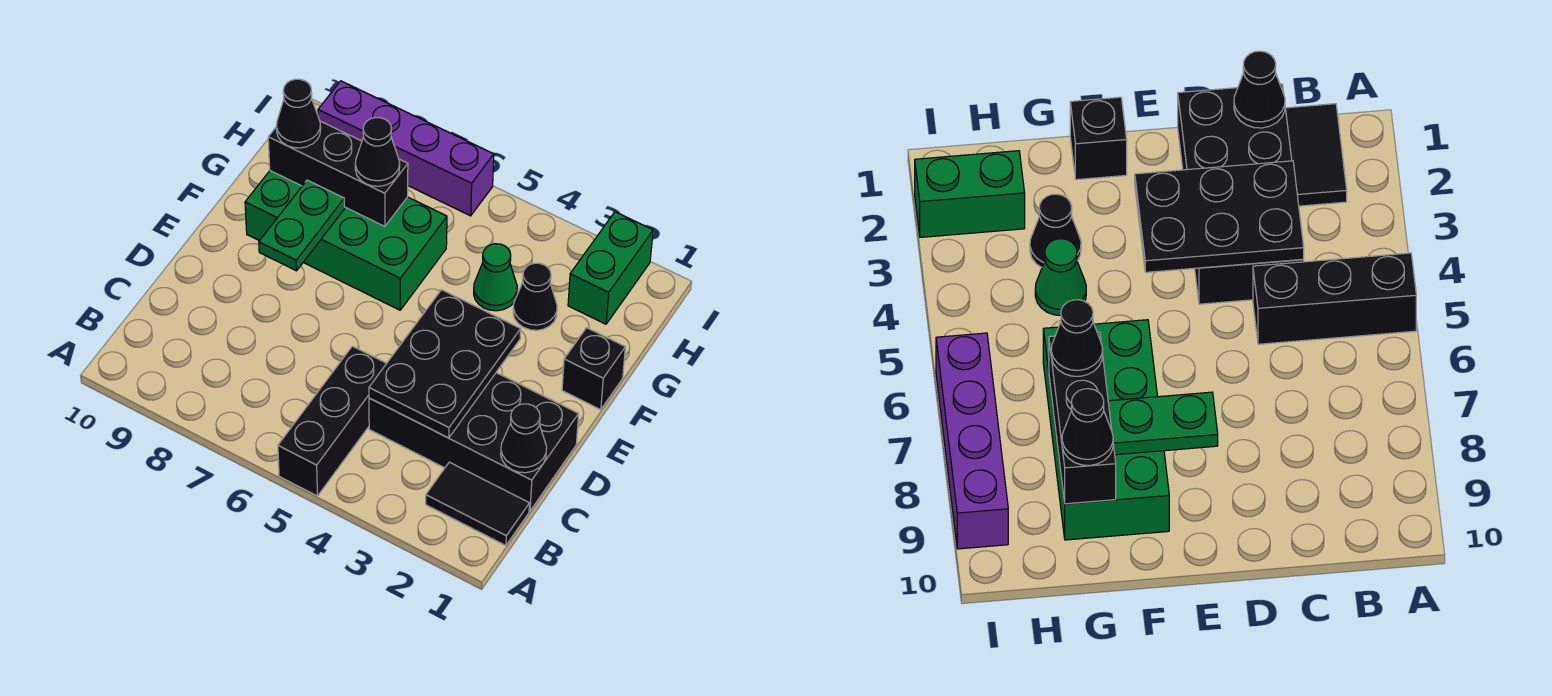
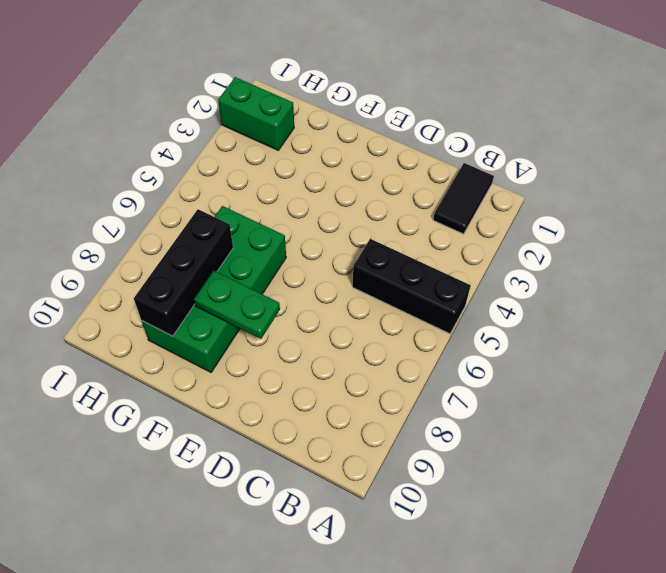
none -> black brick C1:D4 level 1
none -> black brick F1 level 1
none -> black cone G3 level 1

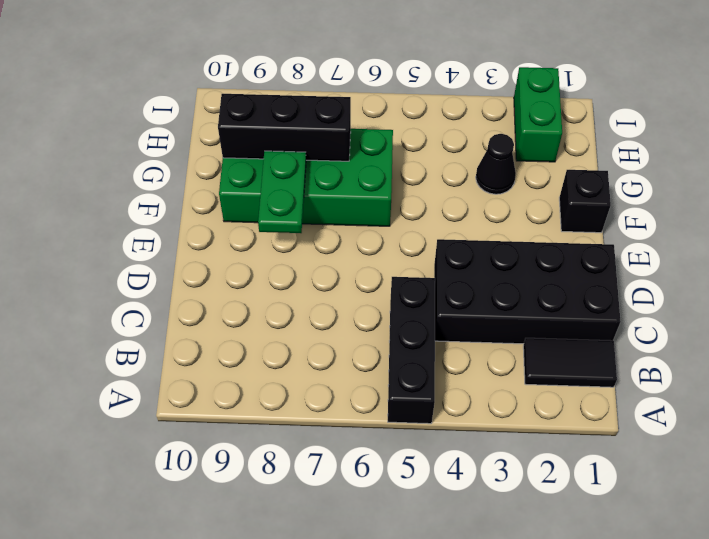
none -> green cone G4 level 1
none -> purple brick I6:I9 level 1
none -> black cone C1 level 2

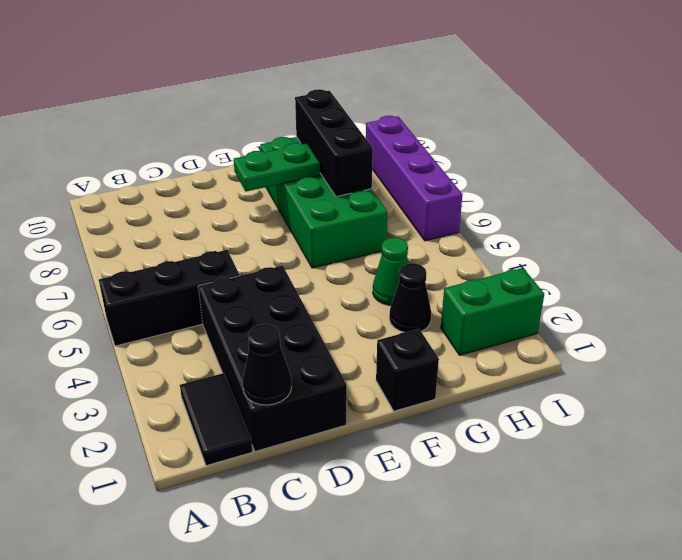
none -> black plate C3:E4 level 2
none -> black cone G7 level 3
none -> black cone G9 level 3

